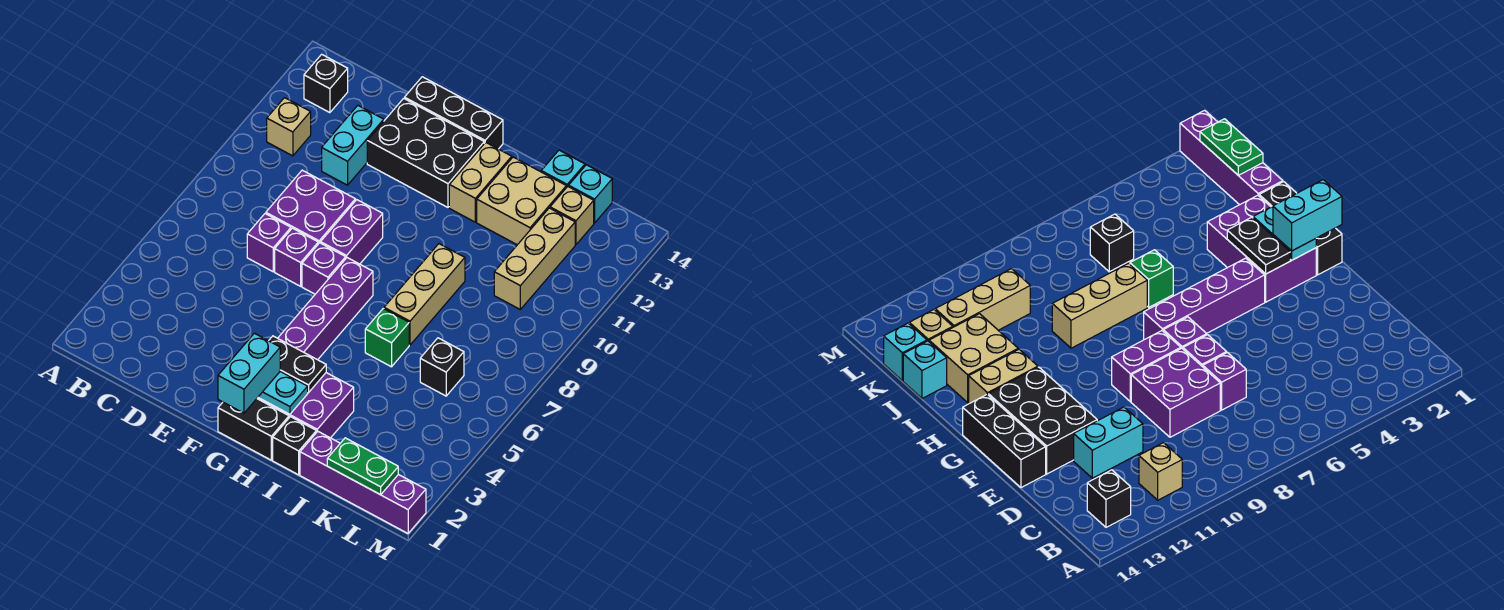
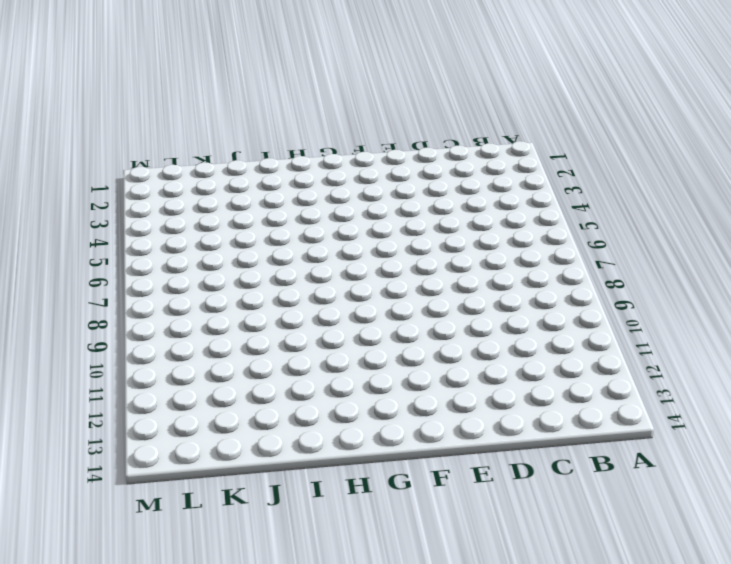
none -> tan brick B11 level 1
none -> black brick B13 level 1
none -> purple brick D7 level 1

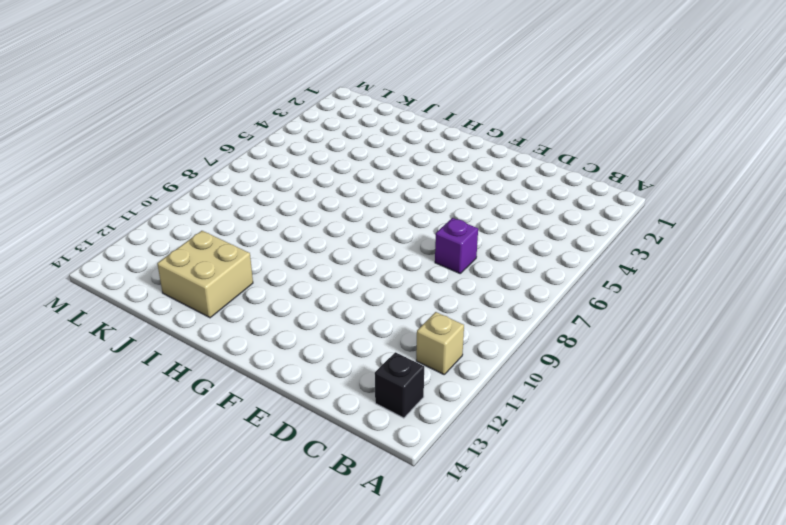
none -> purple brick D8:E9 level 1
none -> cyan brick D11:D12 level 1
none -> purple brick E7 level 1

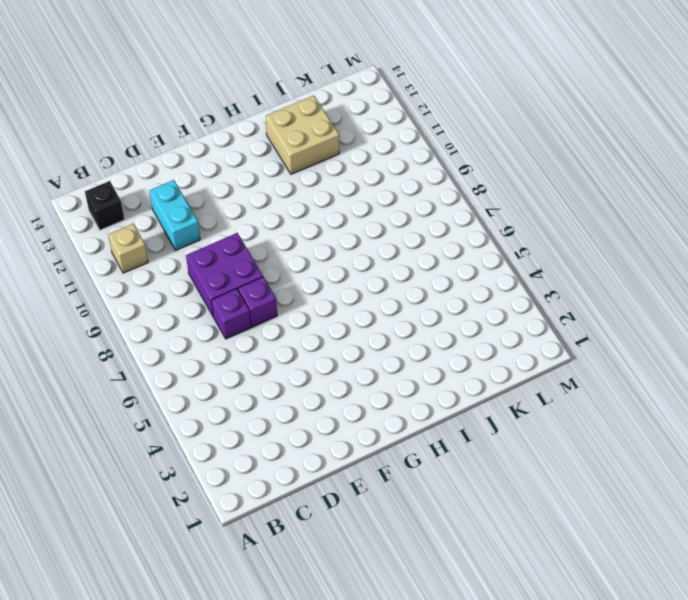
none -> black brick E12:G13 level 1
none -> black brick E14:G14 level 1
none -> purple brick F7 level 1

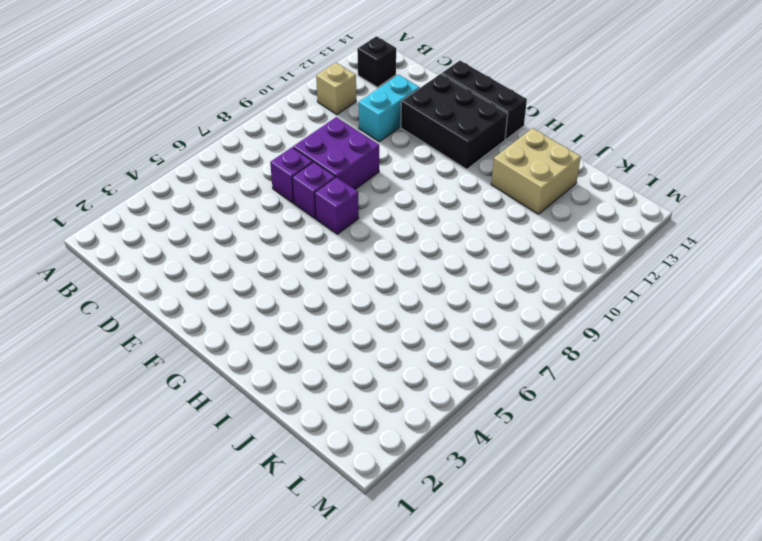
none -> purple brick F8:F9 level 1
none -> black brick G1:H1 level 1
none -> purple brick G2:I3 level 1

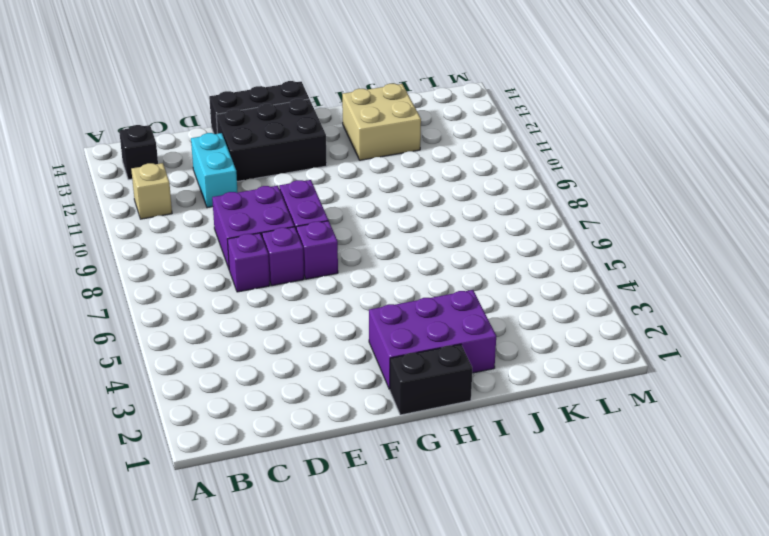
none -> purple brick G4:G7 level 1
none -> tan brick H12:H13 level 1
none -> black brick I1 level 1

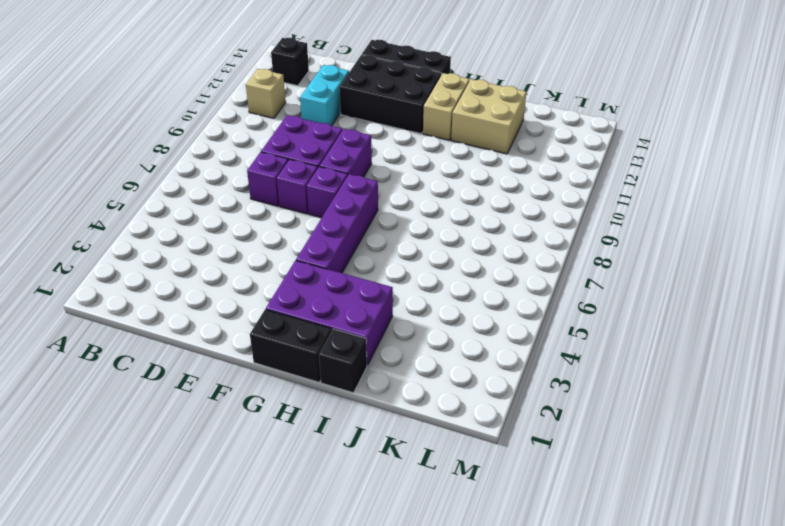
none -> green brick I6 level 1
none -> tan brick I7:I9 level 1
none -> purple brick J1:M1 level 1

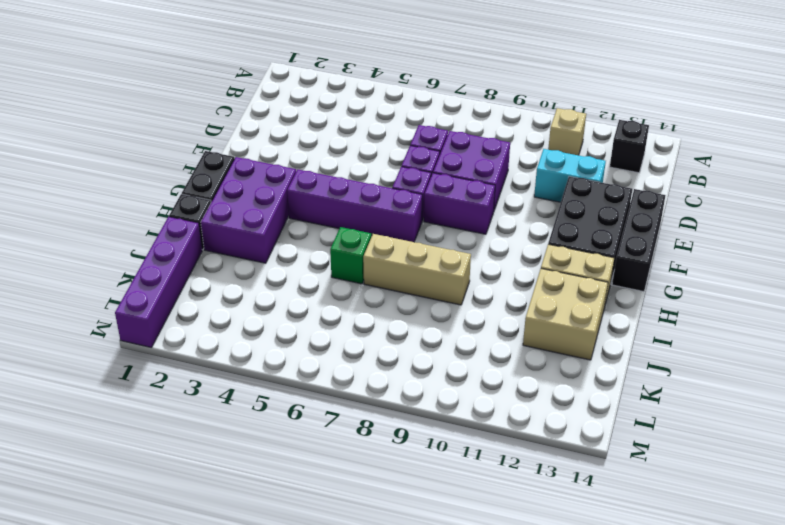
none -> cyan brick J14 level 1
none -> black brick K6 level 1
none -> tan brick K10:K12 level 1

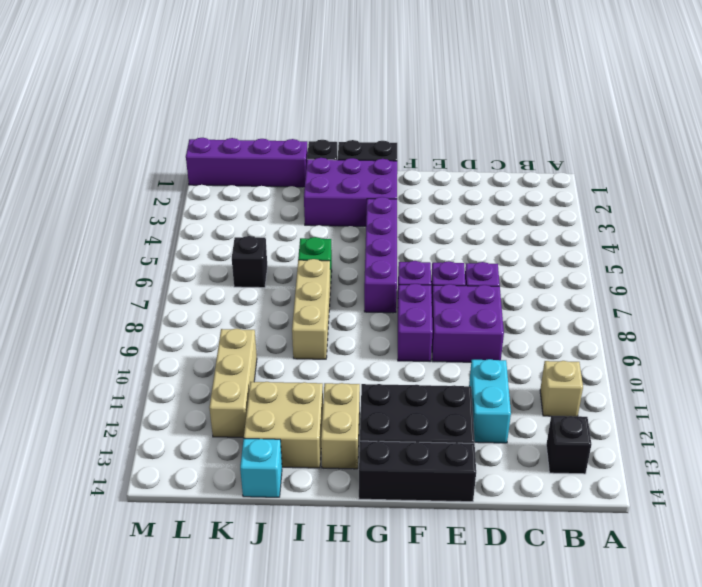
none -> tan brick K13 level 1
none -> cyan brick K14 level 1
none -> cyan plate G2:H2 level 2

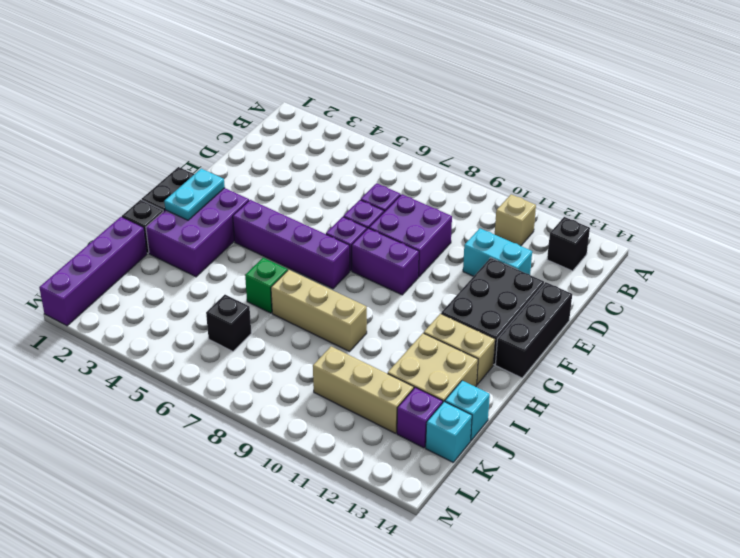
purple brick K13 level 1 -> tan brick K13 level 1
none -> black plate G3:H3 level 2
none -> green plate K1:L1 level 2
none -> cyan brick G1:G2 level 3

